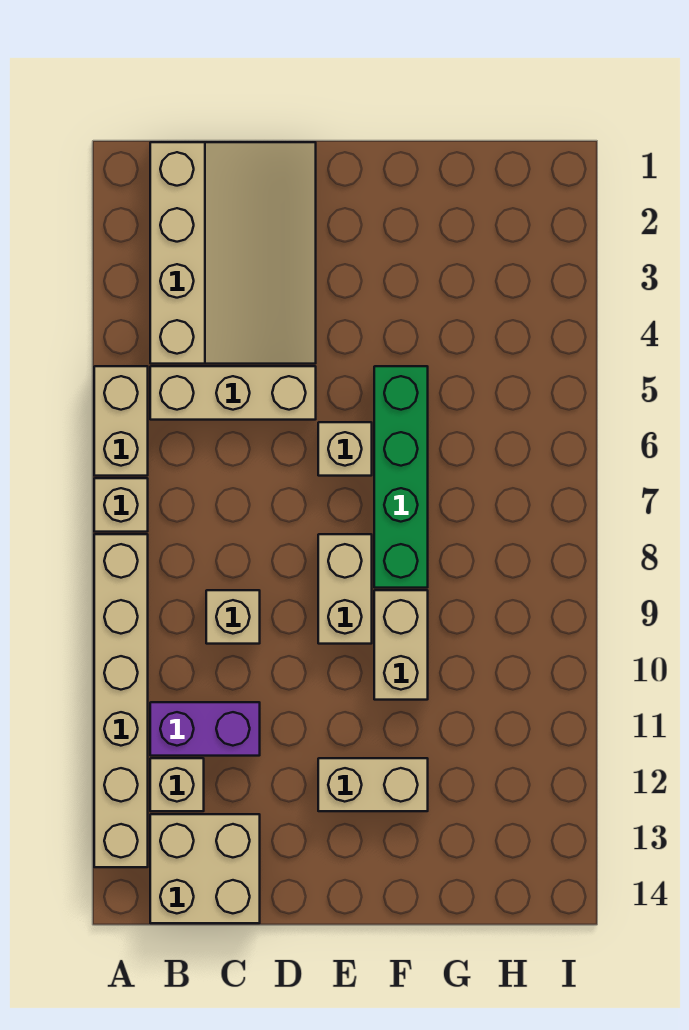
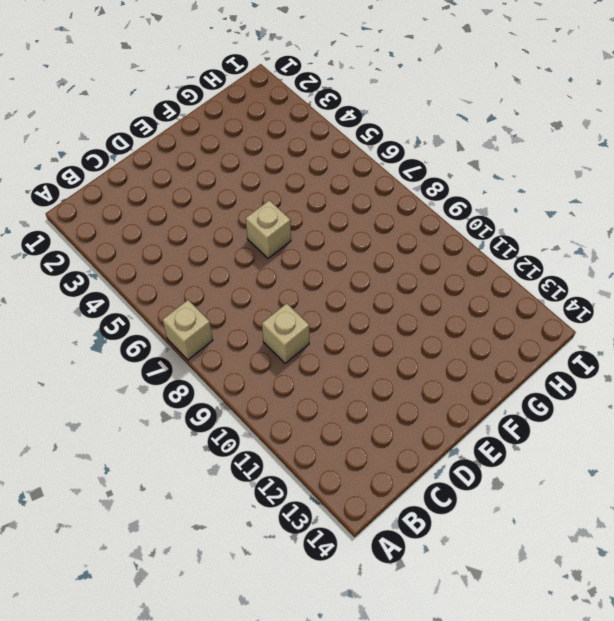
none -> tan brick A5:A6 level 1
none -> tan brick A8:A13 level 1
none -> tan slope B1:D4 level 1 top B

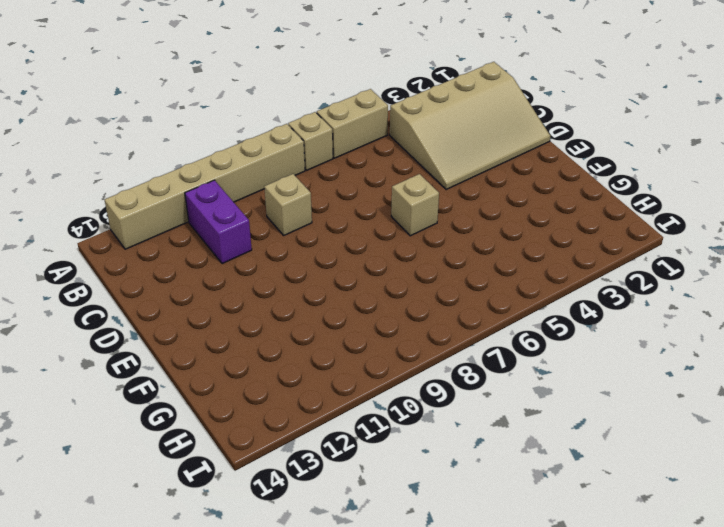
none -> tan brick B5:D5 level 1
none -> tan brick B12 level 1
none -> tan brick B13:C14 level 1

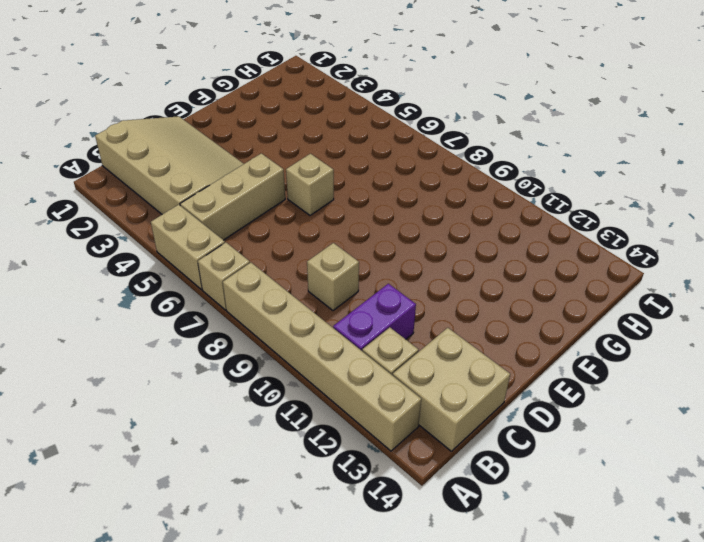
none -> tan brick E8:E9 level 1
none -> tan brick E12:F12 level 1
none -> green brick F5:F8 level 1

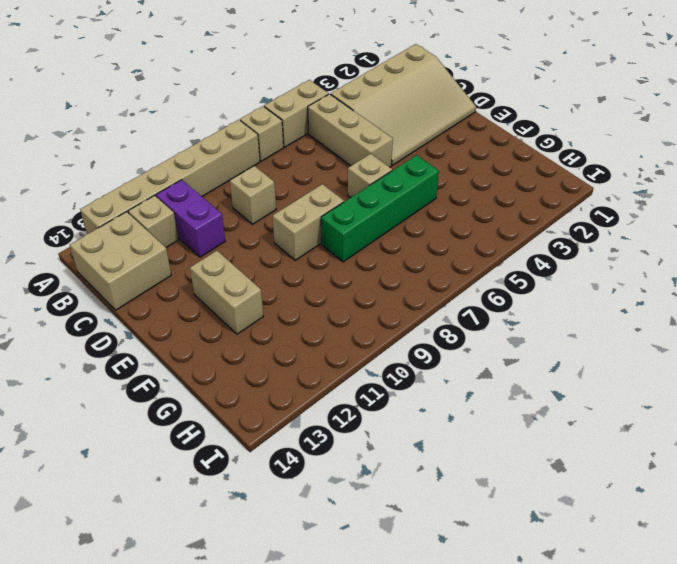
none -> tan brick F9:F10 level 1

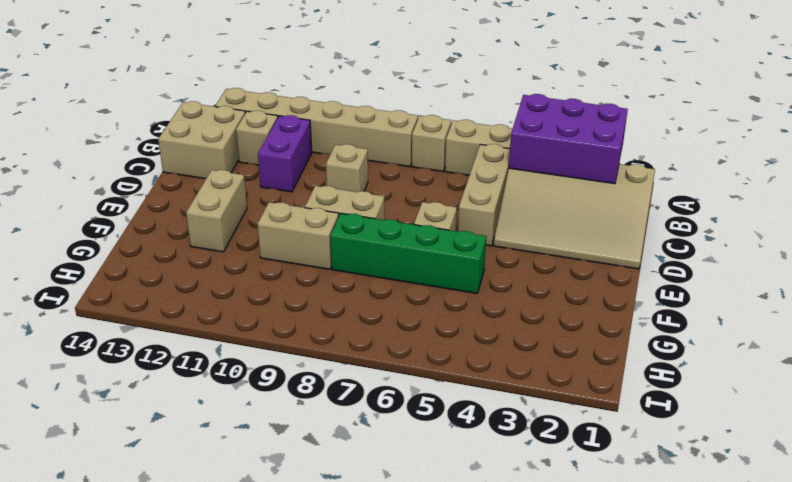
purple brick A2:B4 level 2 -> none

